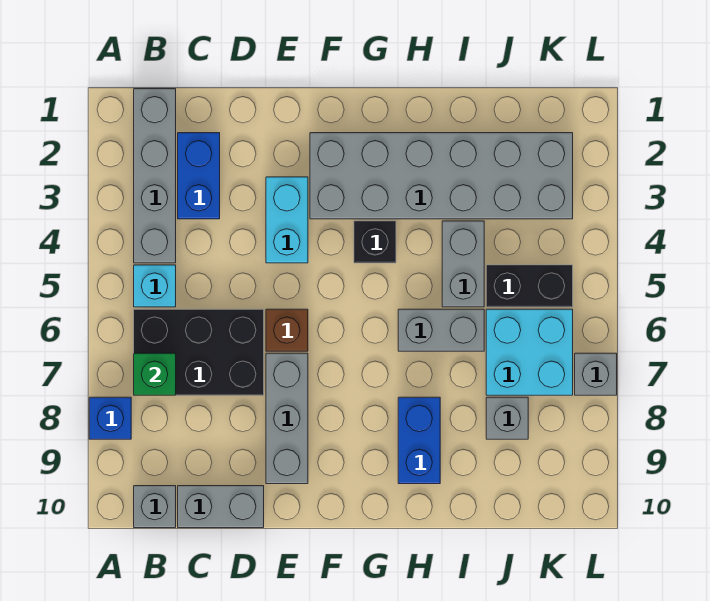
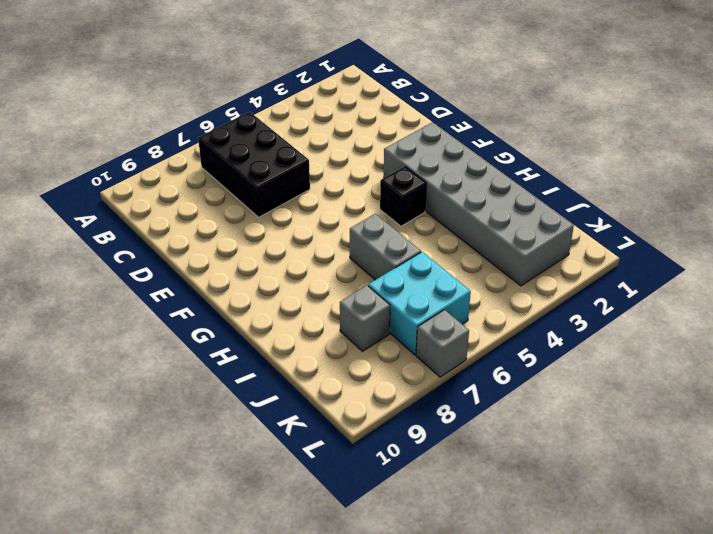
none -> blue brick A8 level 1
none -> grey brick B1:B4 level 1
none -> cyan brick B5 level 1

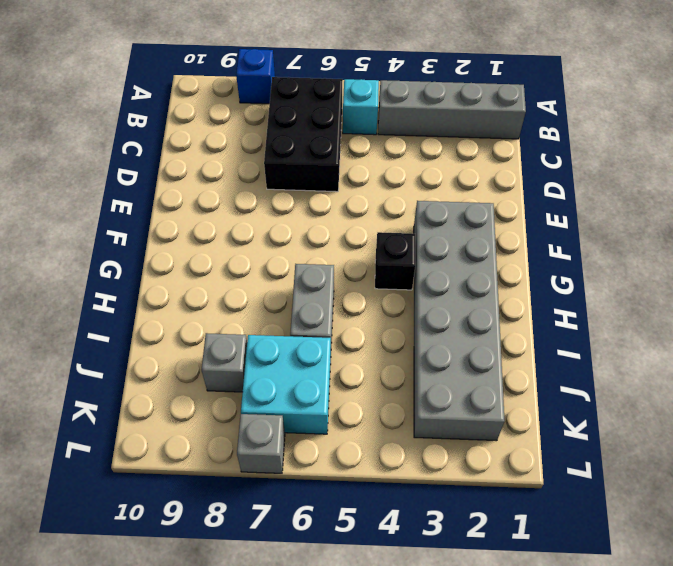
none -> grey brick B10 level 1
none -> blue brick C2:C3 level 1
none -> grey brick C10:D10 level 1

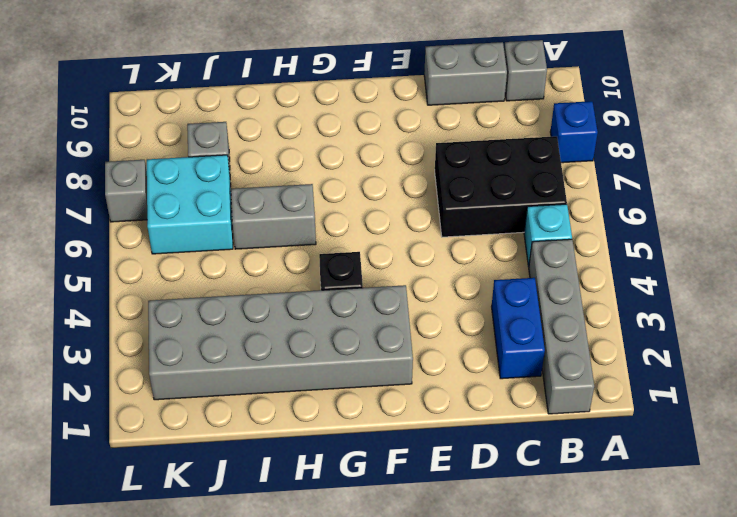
none -> cyan brick E3:E4 level 1
none -> brown brick E6 level 1
none -> grey brick E7:E9 level 1

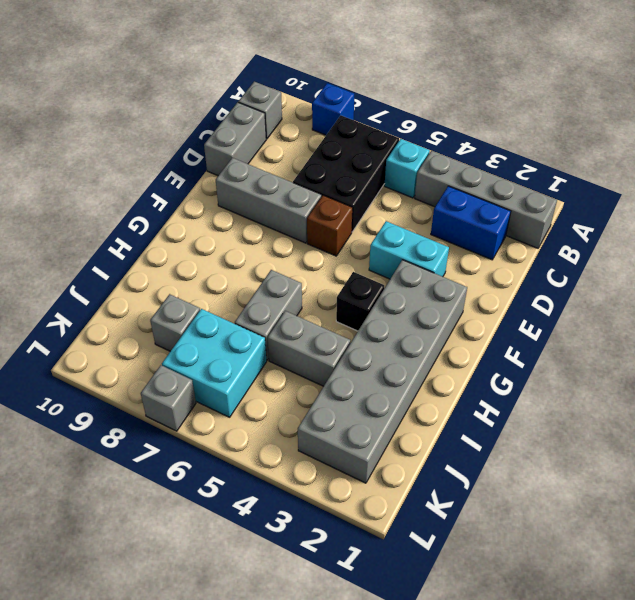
none -> blue brick H8:H9 level 1
none -> black brick J5:K5 level 1
none -> green brick B7 level 2

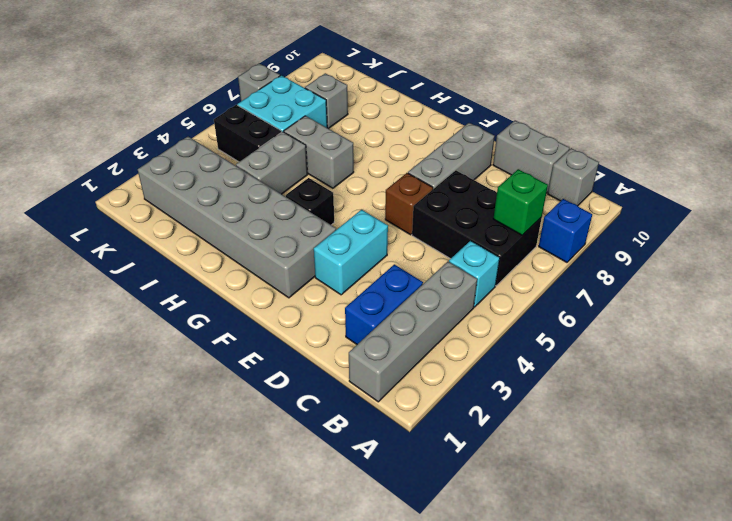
none -> blue brick H8:H9 level 1

